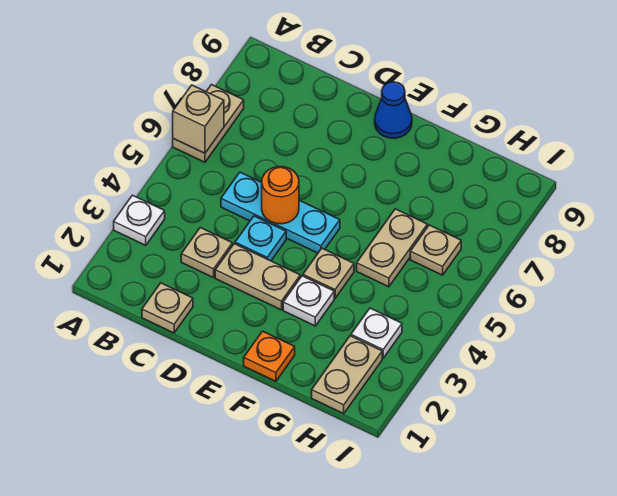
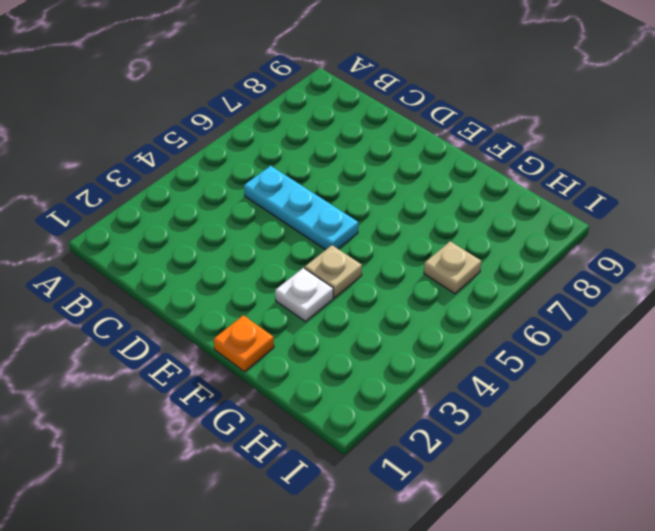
none -> white plate A3 level 1
none -> tan plate A6:A7 level 1
none -> tan plate C1 level 1

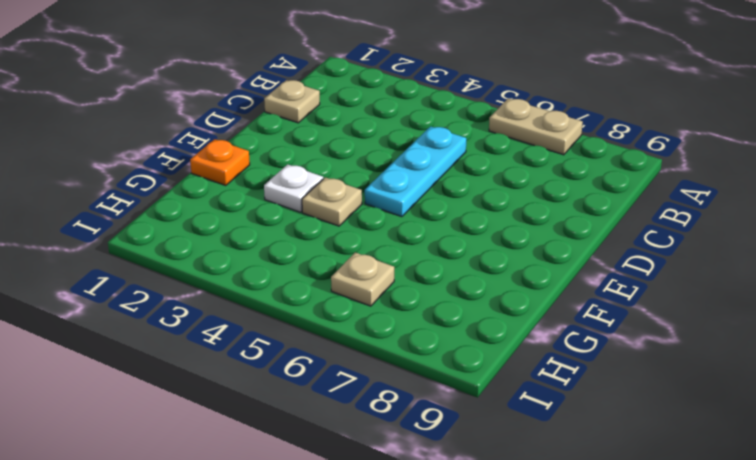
none -> white plate A3 level 1
none -> tan plate C3 level 1
none -> tan plate D3:E3 level 1

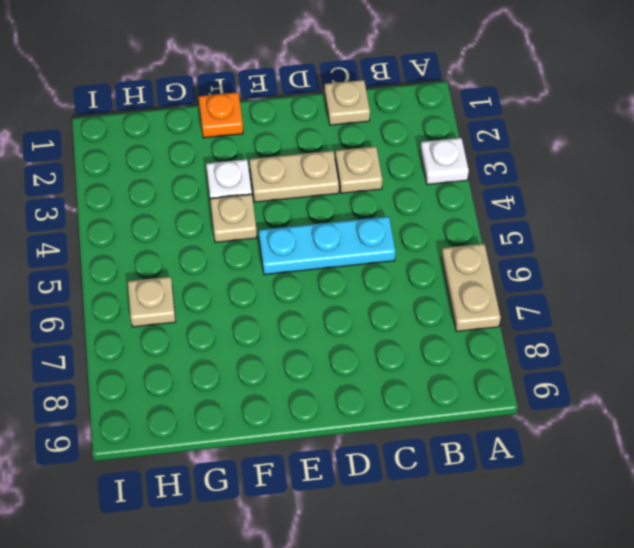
none -> cyan plate D4 level 1
none -> blue cone E9 level 1
none -> tan plate G5:G6 level 1

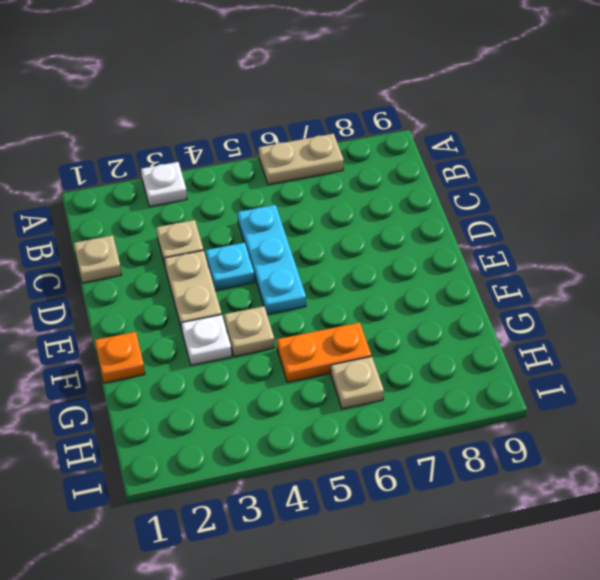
orange plate G5:G6 level 1 -> tan plate G5:G6 level 1
none -> blue cone E9 level 1
none -> tan plate H1:H2 level 1
none -> white plate H3 level 1

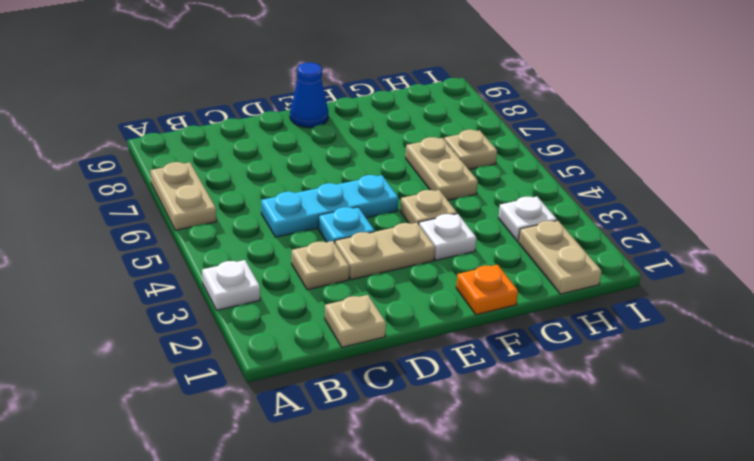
none -> tan brick A6 level 2
none -> orange round brick D5 level 2

